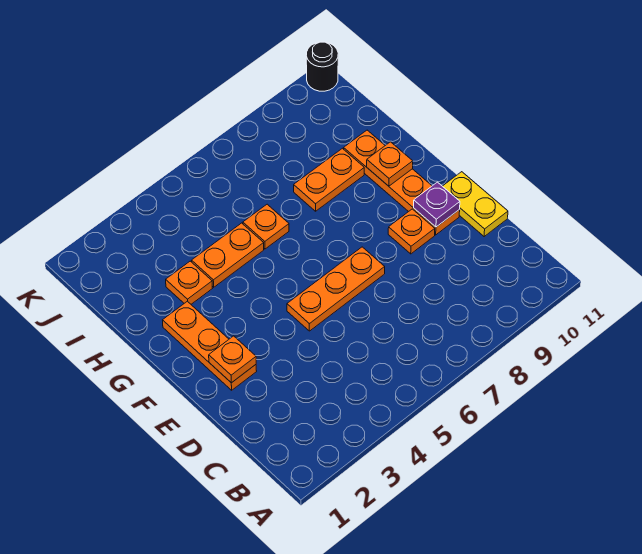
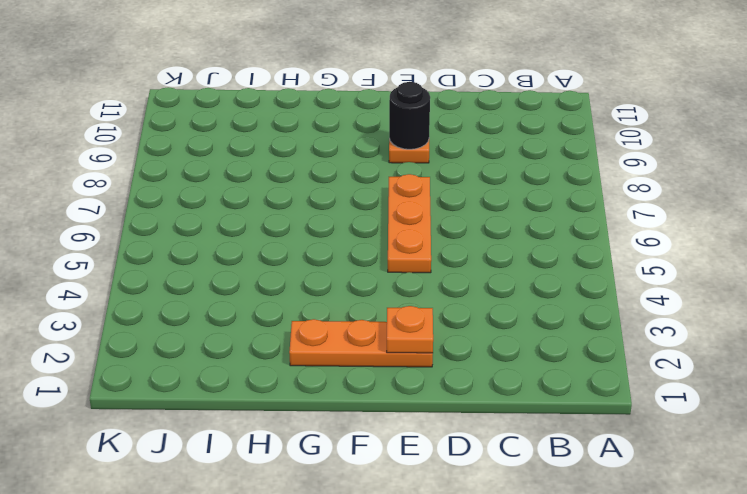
black round brick E9 level 2 -> black round brick K11 level 1
none -> yellow plate D11:E11 level 1
none -> orange plate E10:H10 level 1
none -> orange plate H3 level 1

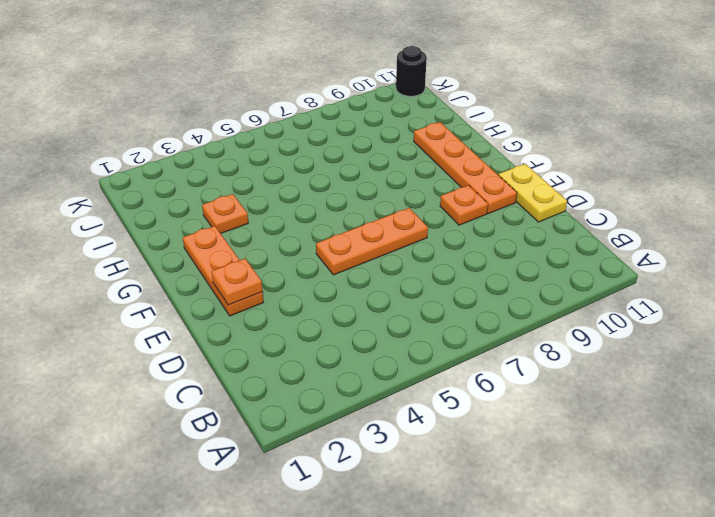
none -> orange plate H4:H5 level 1
none -> orange plate H6 level 1
none -> orange plate H8:H9 level 1

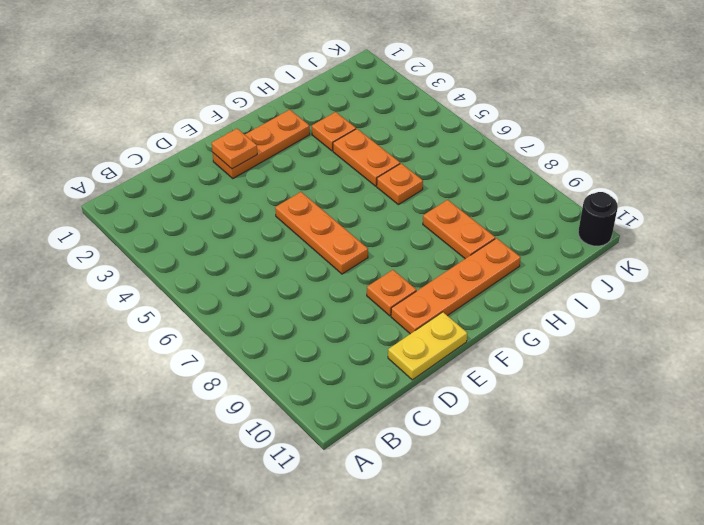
none -> purple plate E10 level 2
none -> orange plate G10 level 2

